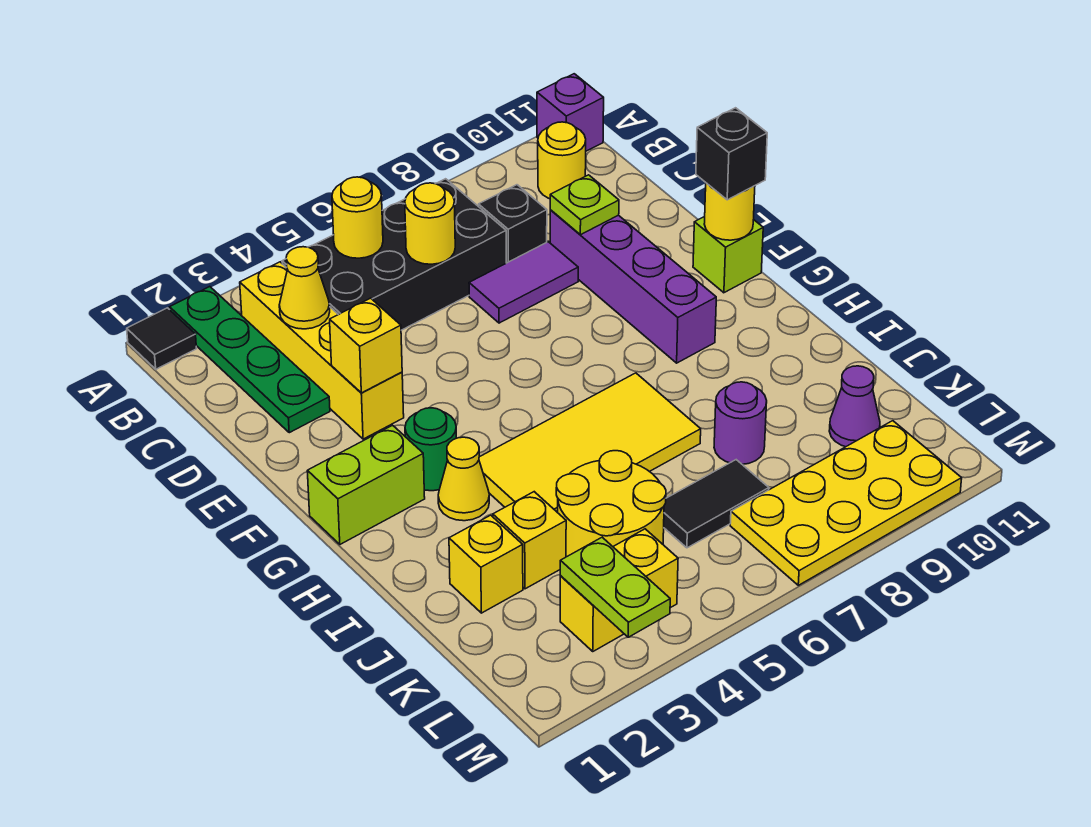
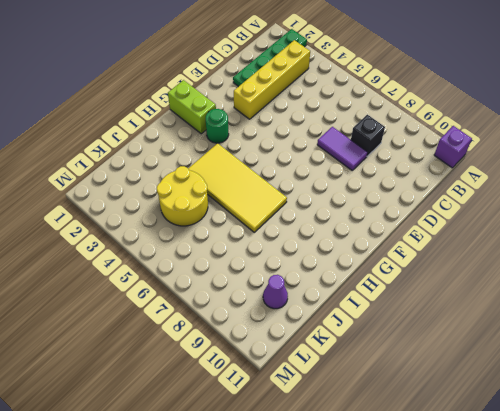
none -> black tile A1 level 1
none -> black brick B4:C7 level 1
none -> yellow round brick B10 level 1
none -> purple brick D9:G9 level 1

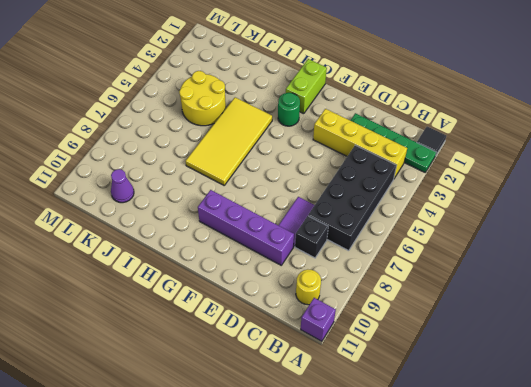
none -> lime brick F11 level 1
none -> yellow cone H3 level 1
none -> yellow brick J2 level 1
none -> yellow brick J3 level 1

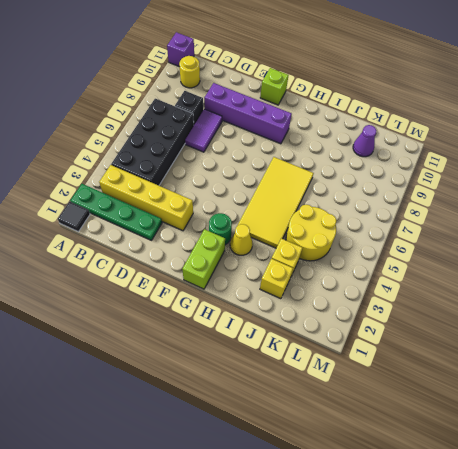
none -> purple round brick J8 level 1
none -> black tile K6:K7 level 1
none -> yellow brick L3:L4 level 1
none -> yellow plate L7:M10 level 1

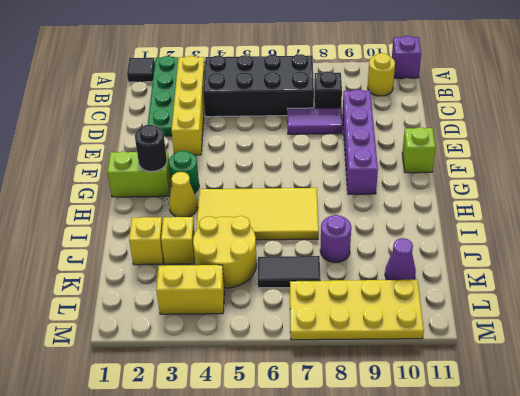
black round brick G2 level 2 -> none
none -> yellow round brick B5 level 2
none -> yellow cone C3 level 2
none -> yellow round brick C6 level 2
none -> lime plate D9 level 2

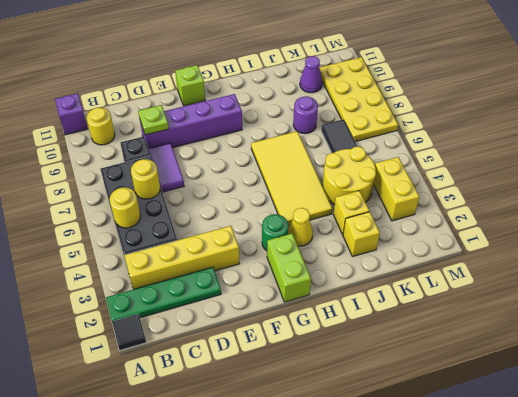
none -> yellow cone C3 level 2
none -> yellow brick E3 level 2
none -> yellow round brick F11 level 2
none -> lime plate L3:M3 level 2

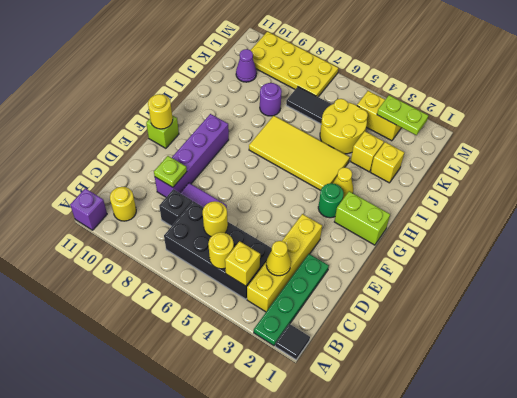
yellow brick B4 level 2 -> yellow brick E3 level 2
lime plate L2:L3 level 2 -> lime plate L3:M3 level 2
none -> black brick F11 level 3

